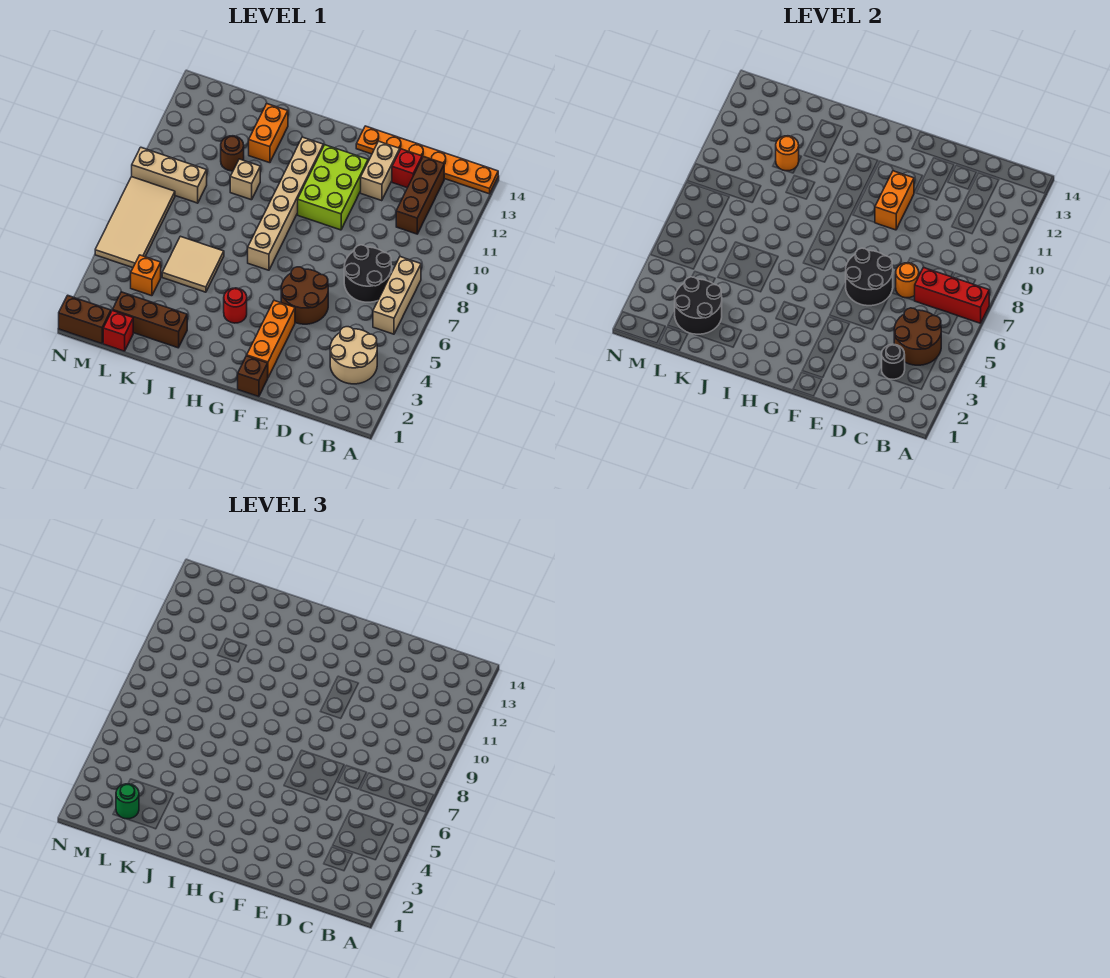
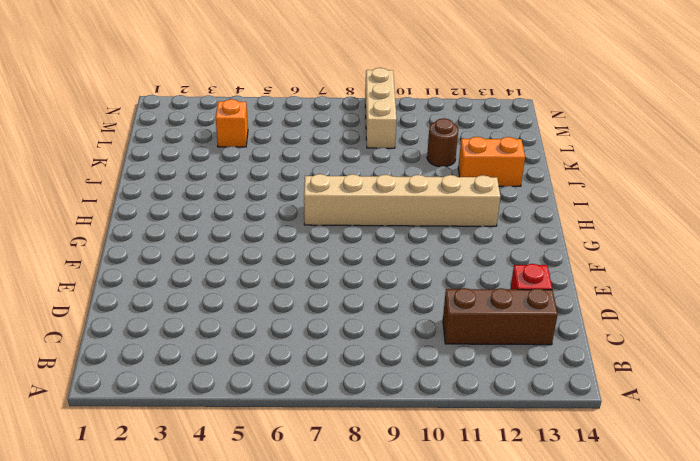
none -> orange plate A14:F14 level 1
none -> tan round brick B3:C4 level 1
none -> tan brick B6:B8 level 1
none -> black round brick C7:D8 level 1

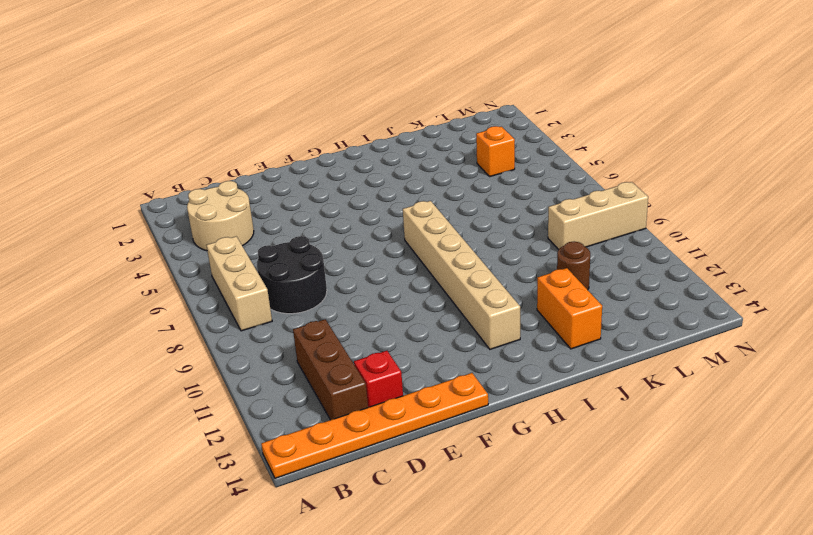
none -> brown round brick E5:F6 level 1
none -> tan brick E12:E13 level 1
none -> brown brick F1 level 1
none -> orange brick F2:F4 level 1

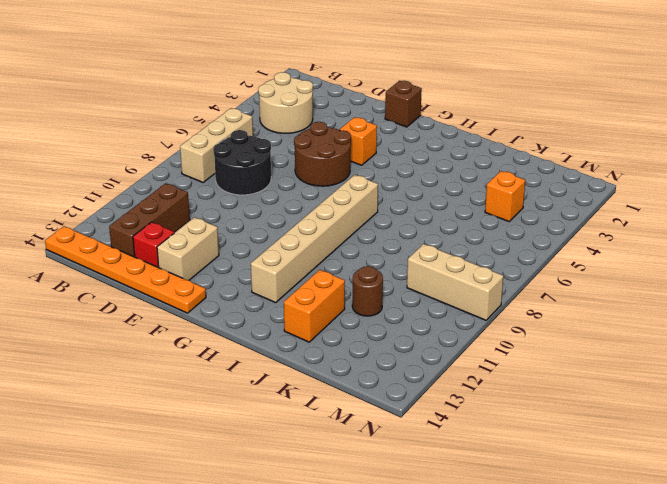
orange brick F4 level 1 -> orange brick F2:F4 level 1
none -> lime brick F10:G12 level 1
none -> red round brick H4 level 1
none -> brown brick J2:L2 level 1
none -> tan tile J5:K6 level 1

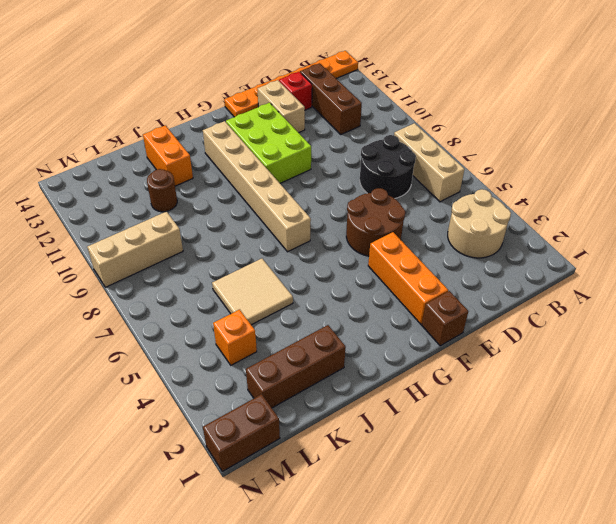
none -> red round brick H4 level 1
none -> tan brick J10 level 1
none -> red brick L1 level 1
none -> tan tile M5:N8 level 1

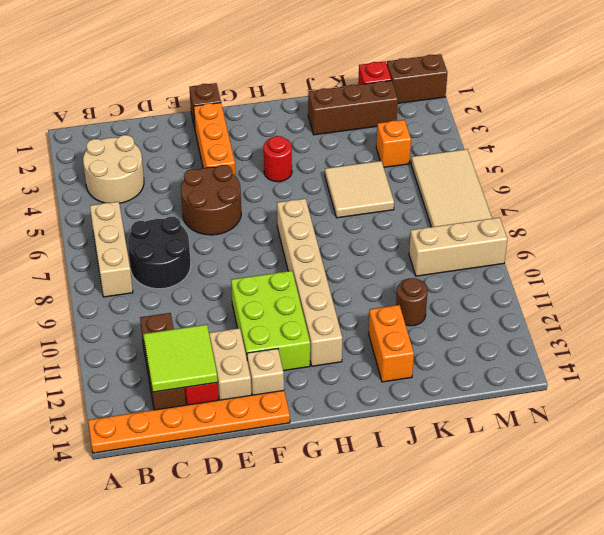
lime tile C12:D13 level 2 -> none
tan brick F13 level 1 -> tan brick J10 level 1
none -> red brick A7:C7 level 2
none -> brown round brick B4:C5 level 2
none -> black round brick C3 level 2
none -> orange round brick D7 level 2

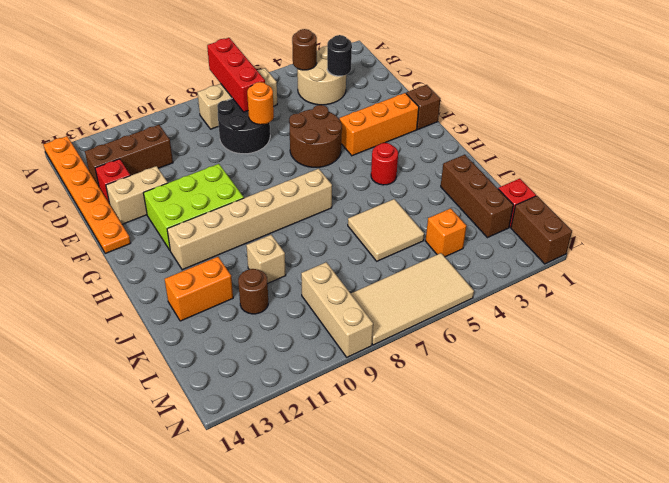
brown round brick B4 level 2 -> brown round brick B4:C5 level 2
none -> black round brick E6:F7 level 2
none -> orange brick F10:F11 level 2
none -> black round brick K2:L3 level 2
none -> orange round brick K11 level 2

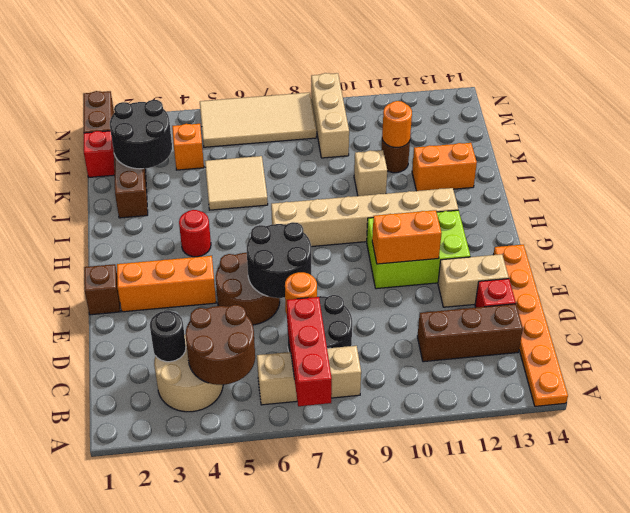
none -> green round brick L2 level 3

